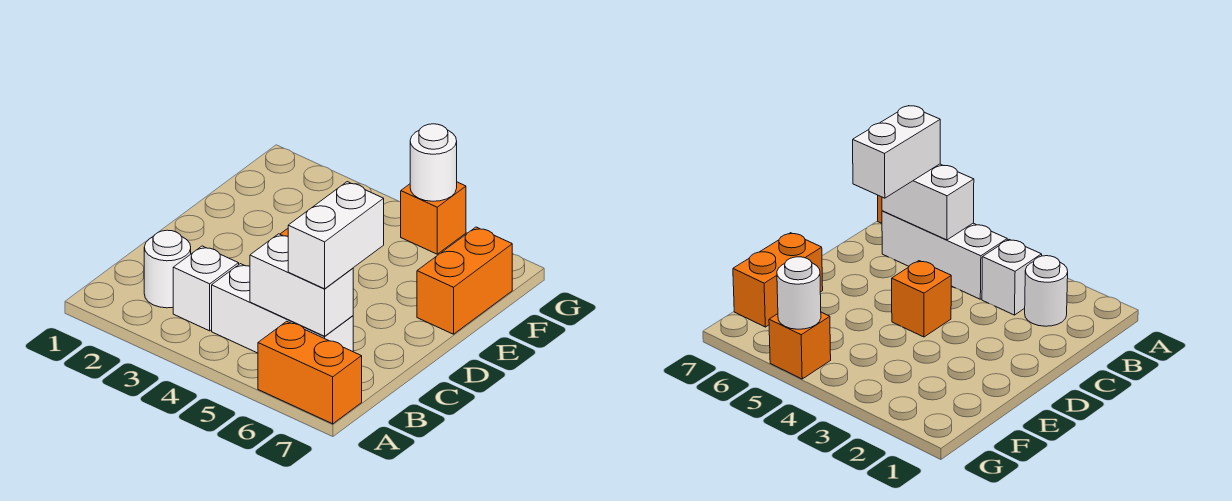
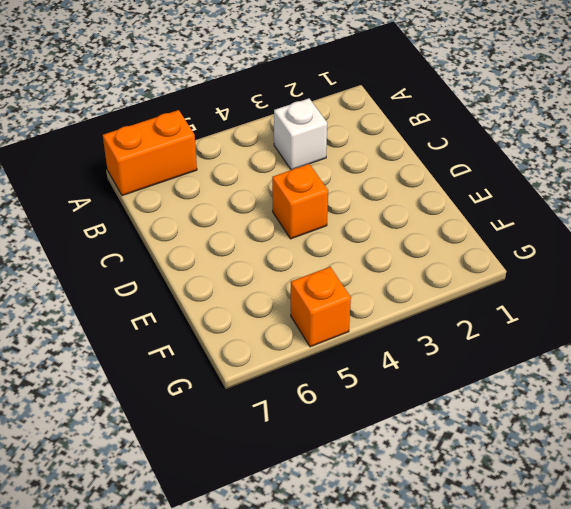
none -> white round brick B2 level 1
none -> white brick B4:B6 level 1

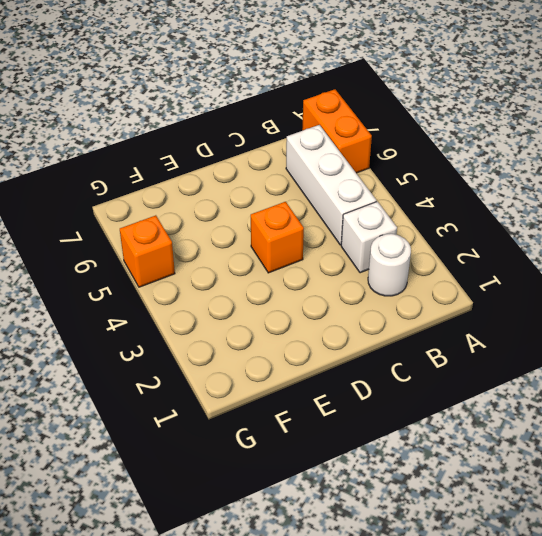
none -> orange brick E7:F7 level 1
none -> white brick B5:B6 level 2

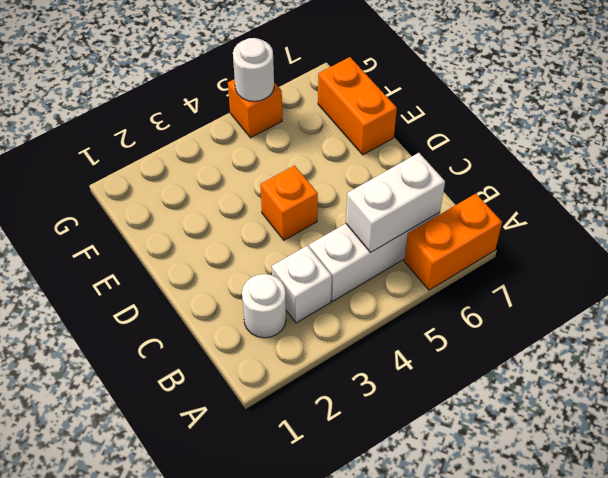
none -> white brick B6:C6 level 3

